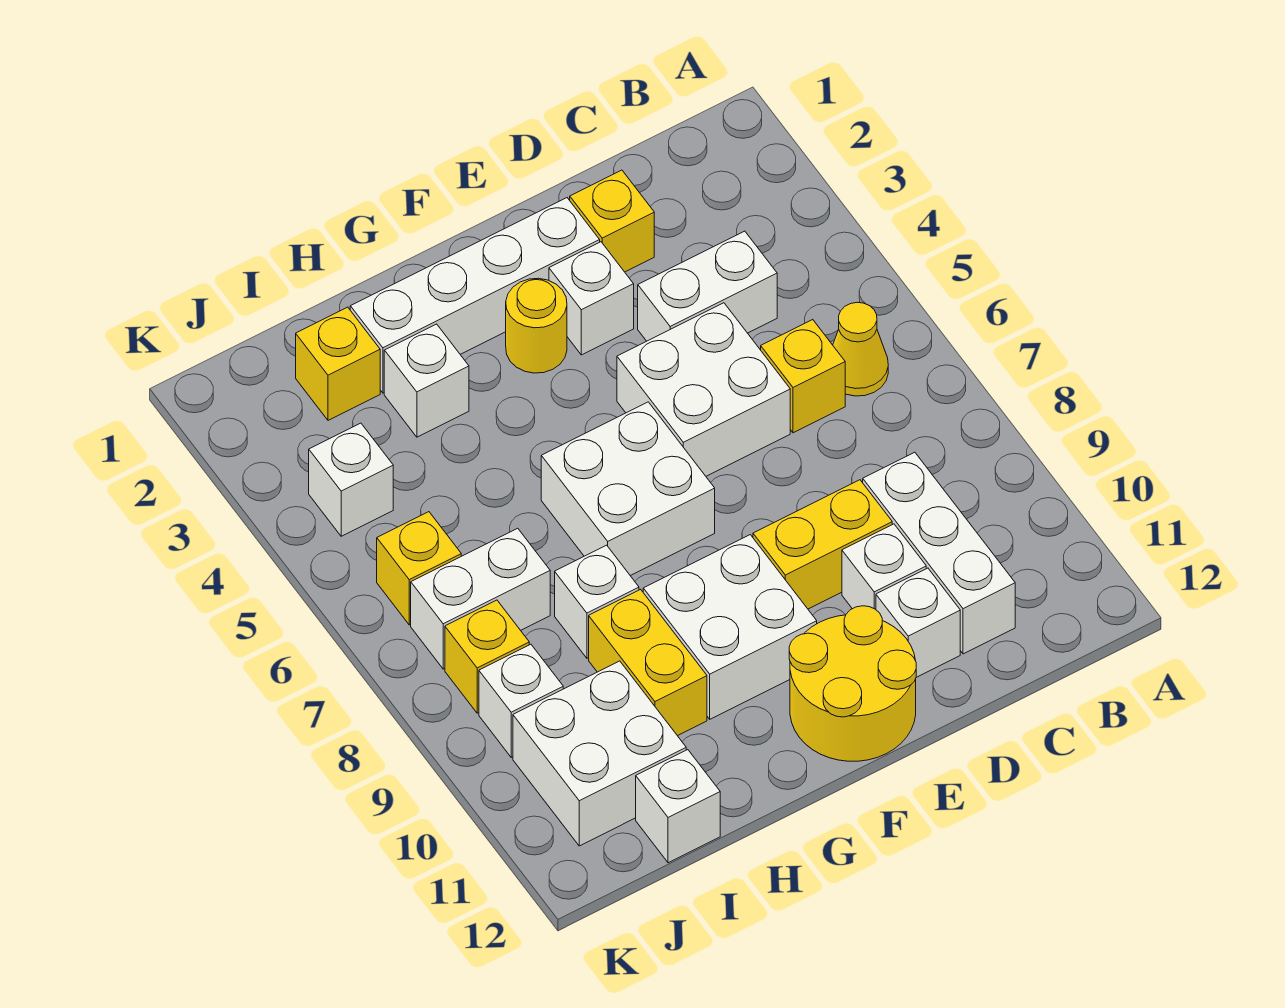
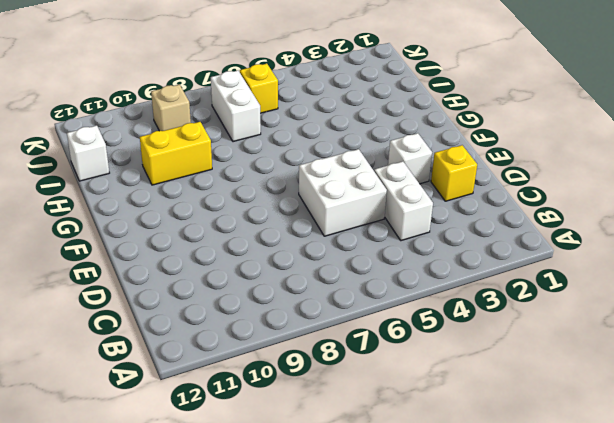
tan brick J9 level 1 -> white brick J9 level 1
none -> yellow cone B6 level 1
none -> yellow brick C6 level 1
none -> white brick C9:C11 level 1

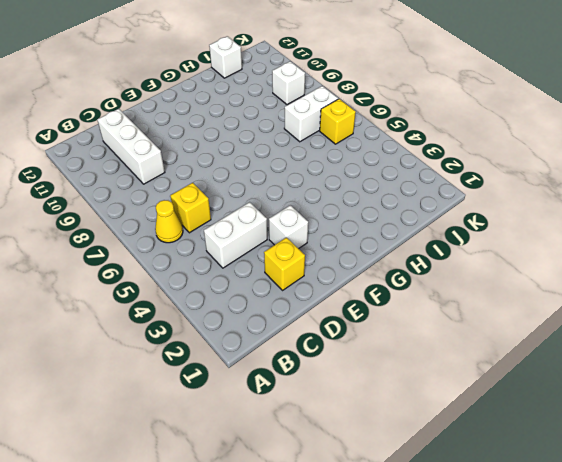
none -> white brick D5:E6 level 1
none -> yellow brick D9:E9 level 1
none -> white brick D10 level 1

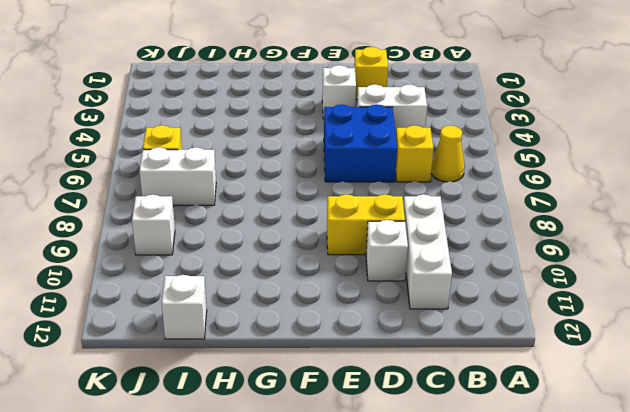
blue brick D5:E6 level 1 -> white brick D5:E6 level 1
none -> white brick D11 level 1
none -> white brick E2:H2 level 1
none -> yellow round brick E11:F12 level 1

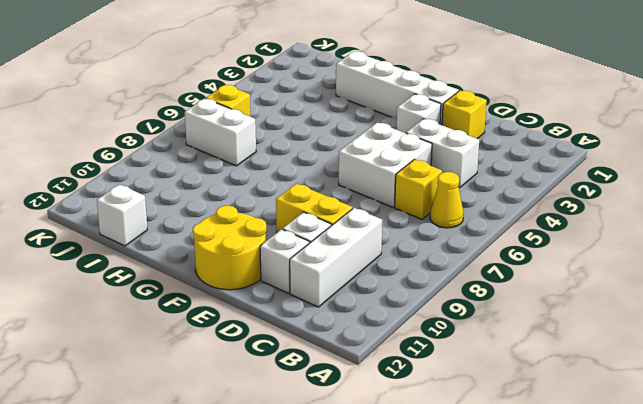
none -> yellow round brick F3 level 1
none -> white brick F6:G7 level 1
none -> white brick F9:G10 level 1

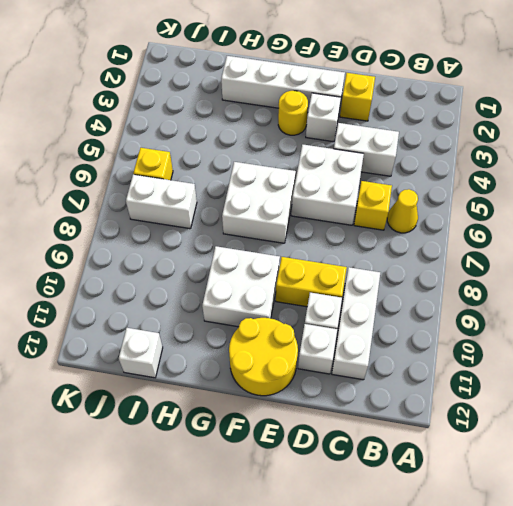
none -> white brick H3 level 1
none -> white brick H8 level 1
none -> yellow brick H9:H10 level 1

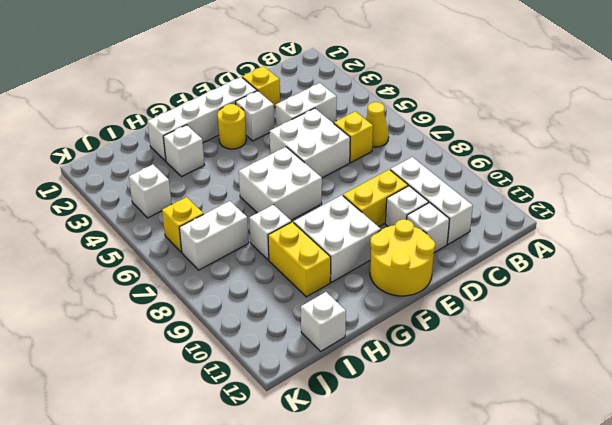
none -> yellow brick I2 level 1
none -> white brick I10:J11 level 1
none -> yellow brick J8 level 1

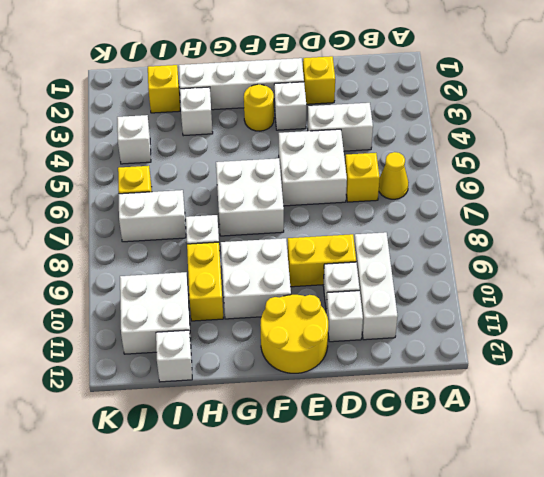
none -> yellow brick J8 level 1
none -> white brick J9 level 1

